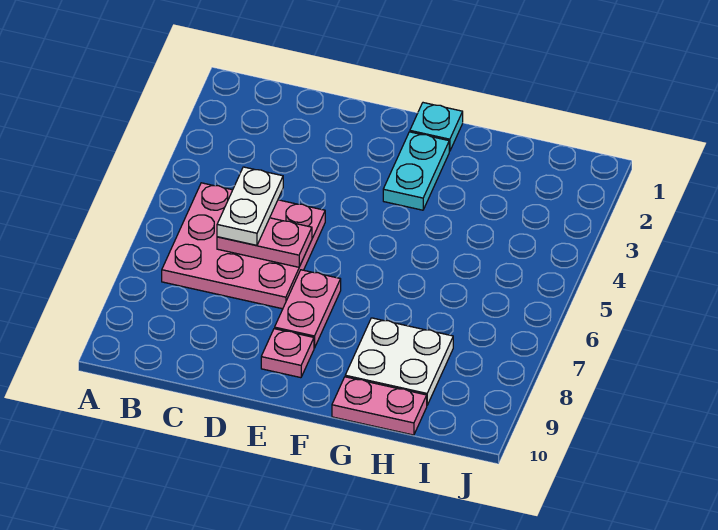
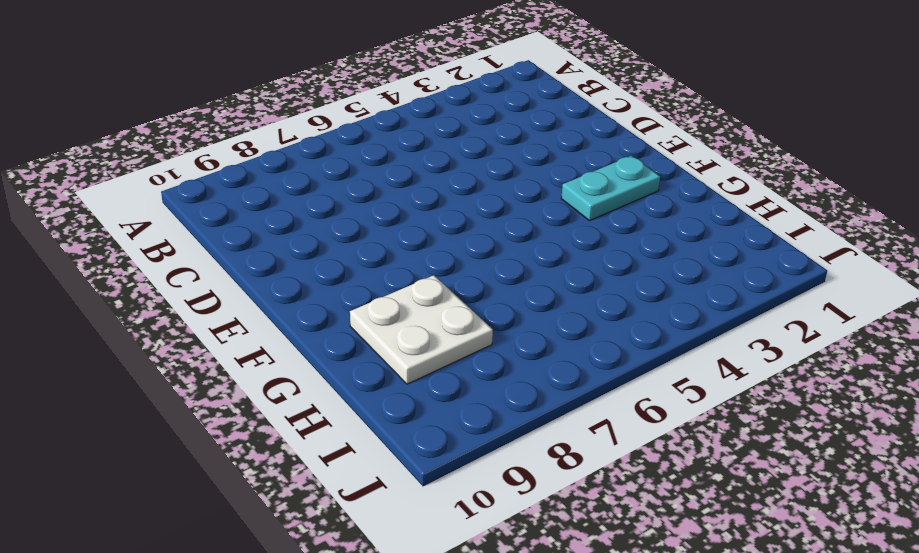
none -> pink plate B5:D7 level 1
none -> pink plate E7:E8 level 1

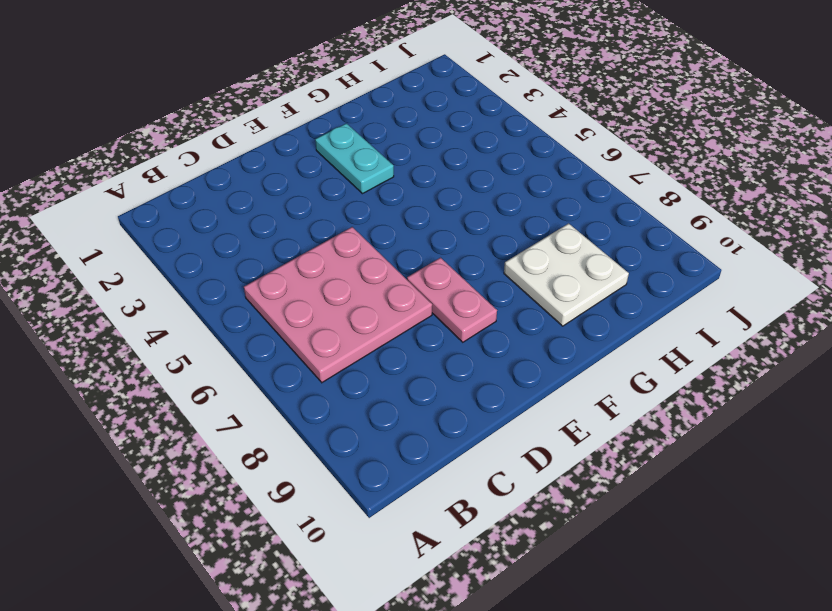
none -> pink plate E9 level 1
none -> cyan plate F1 level 1

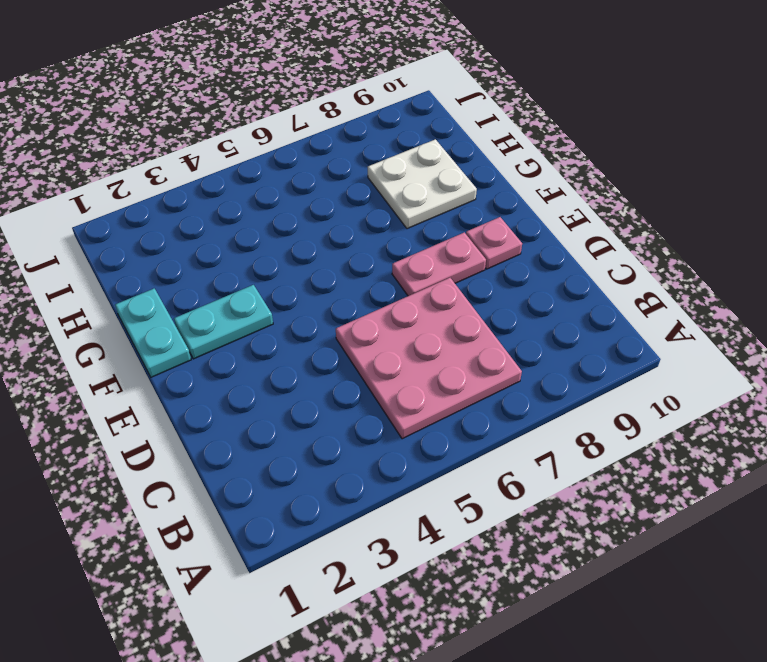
cyan plate F1:G1 level 1 -> cyan plate F1 level 1
none -> pink plate G10:H10 level 1
none -> pink plate C6:D6 level 2

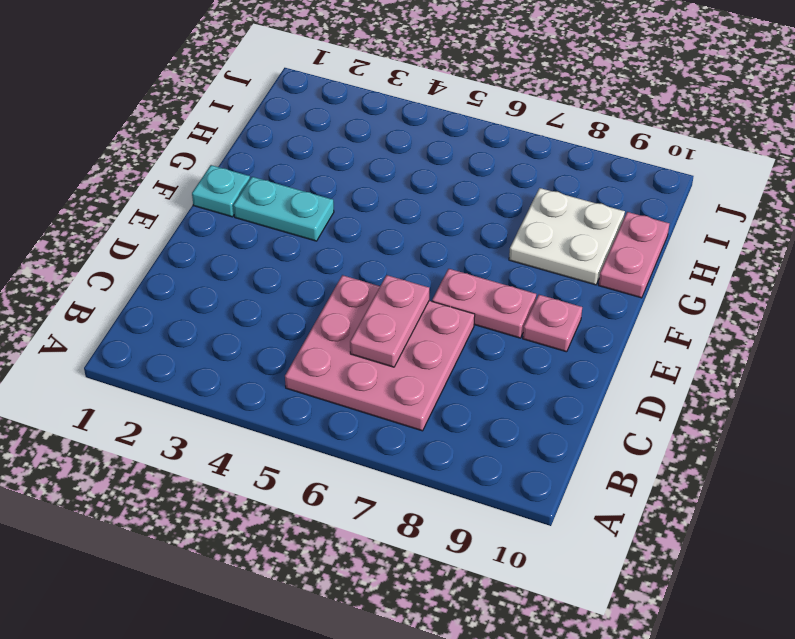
none -> white plate C5:C6 level 3

